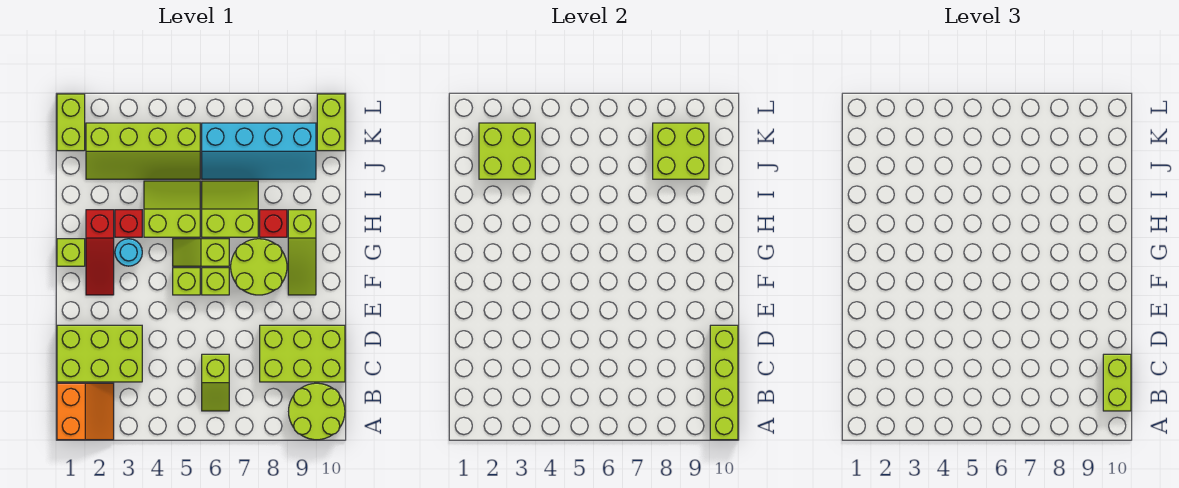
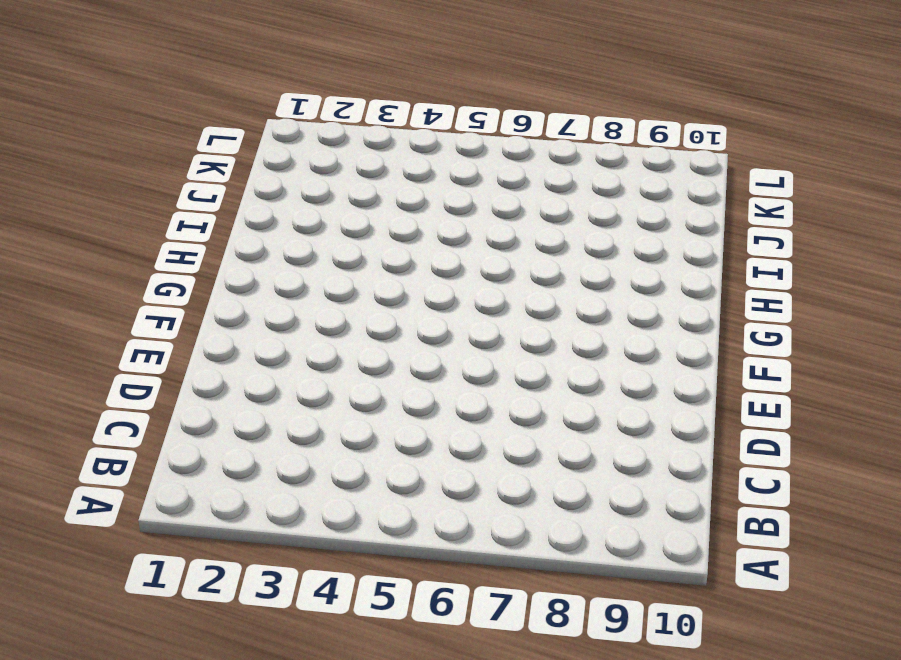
none -> orange slope A1:B2 level 1 top 1
none -> lime round brick A9:B10 level 1
none -> lime slope B6:C6 level 1 top C

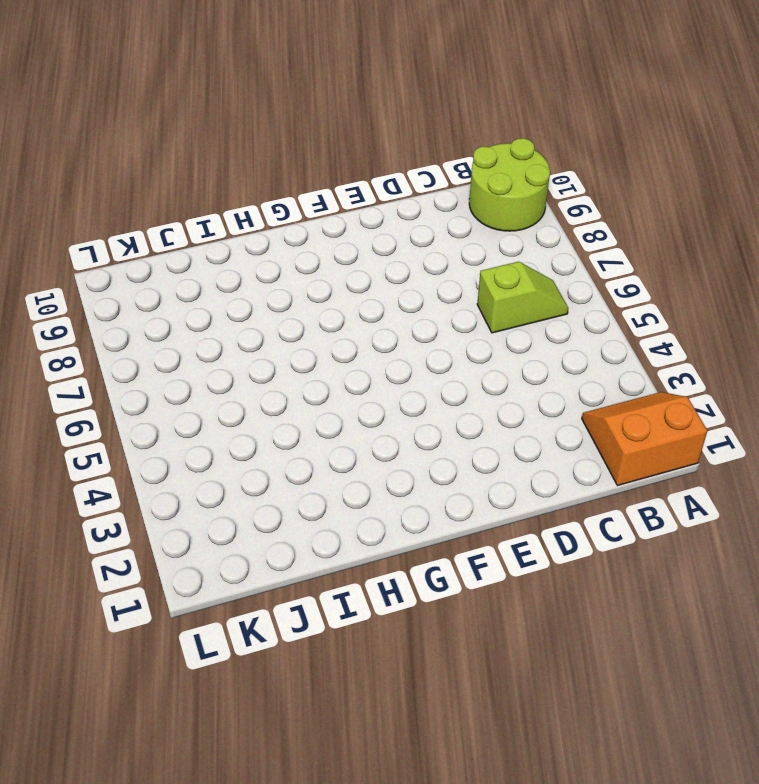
none -> lime brick C1:D3 level 1
none -> lime brick C8:D10 level 1
none -> red slope F2:H2 level 1 top H

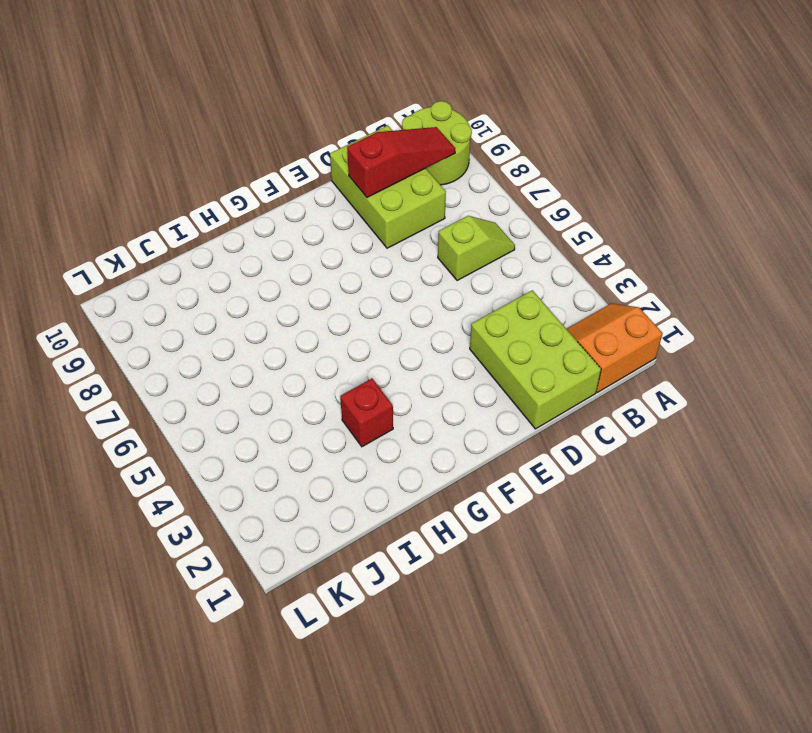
red slope B9:D9 level 2 top D -> red slope F2:H2 level 1 top H
none -> lime brick F5 level 1
none -> lime brick F6 level 1
none -> lime round brick F7:G8 level 1

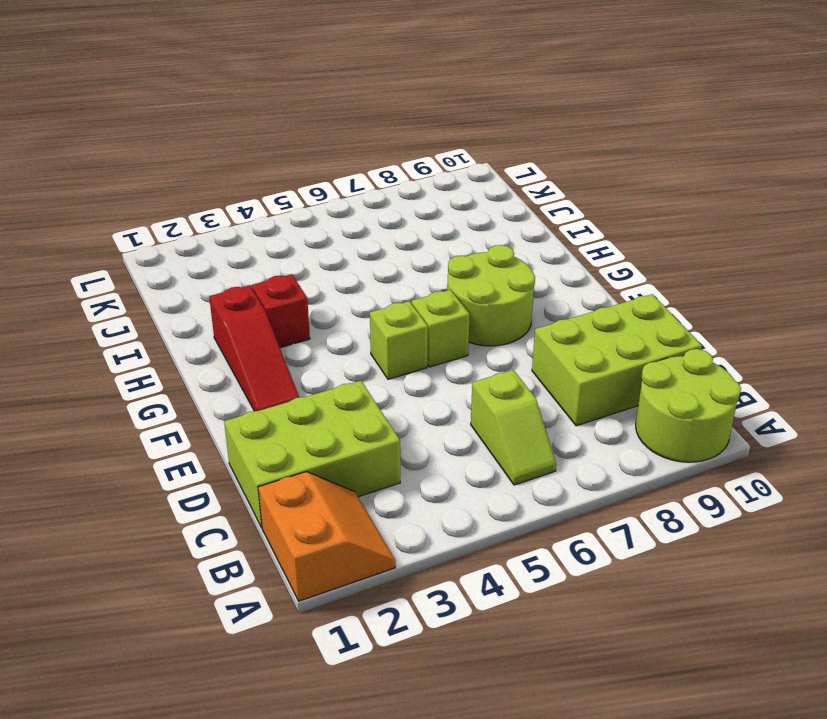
none -> lime slope F9:H9 level 1 top H
none -> lime brick G1 level 1
none -> cyan round brick G3 level 1

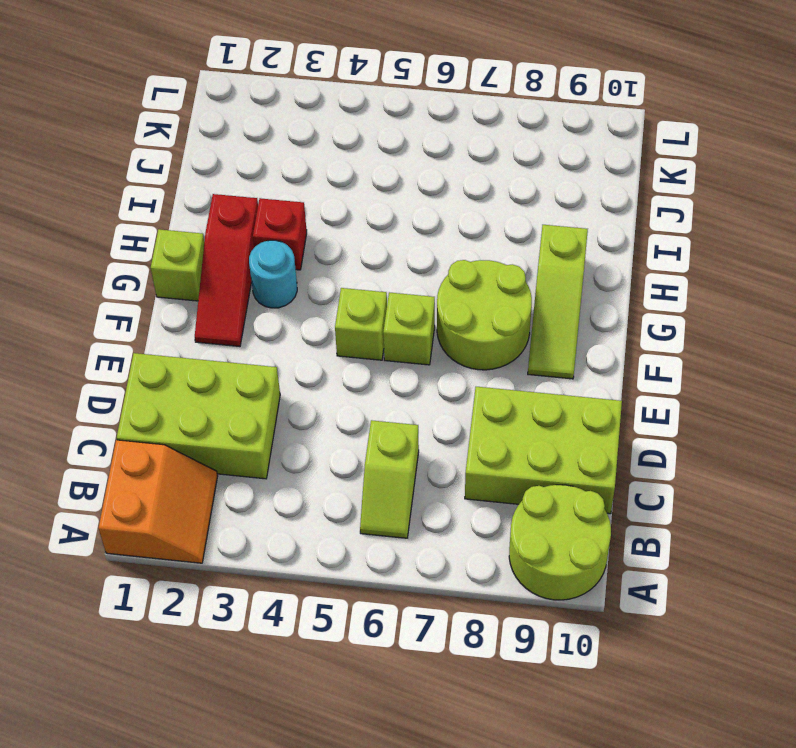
none -> lime slope G5:G6 level 1 top 6
none -> lime slope H4:I5 level 1 top H
none -> lime slope H6:I7 level 1 top H

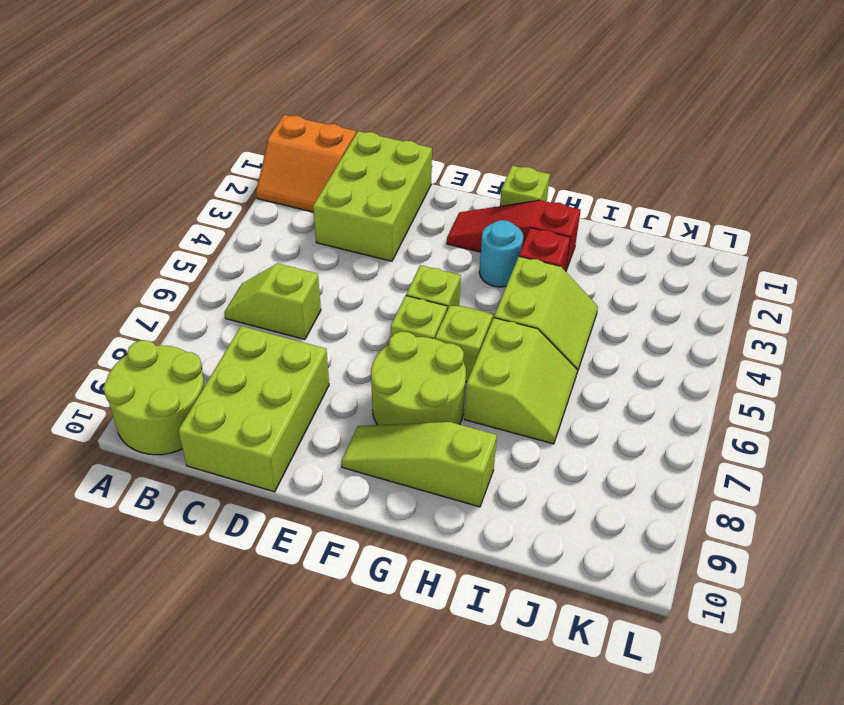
none -> red brick H8 level 1
none -> lime slope J2:K5 level 1 top K
none -> cyan slope J6:K9 level 1 top K

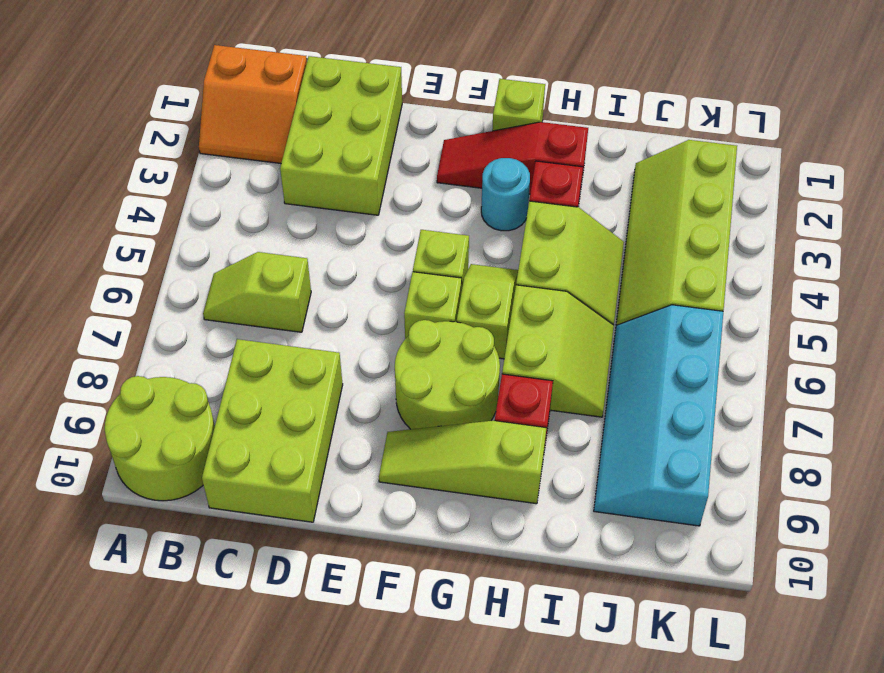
none -> lime brick K1:L1 level 1
none -> lime brick K10:L10 level 1
none -> lime brick A10:D10 level 2

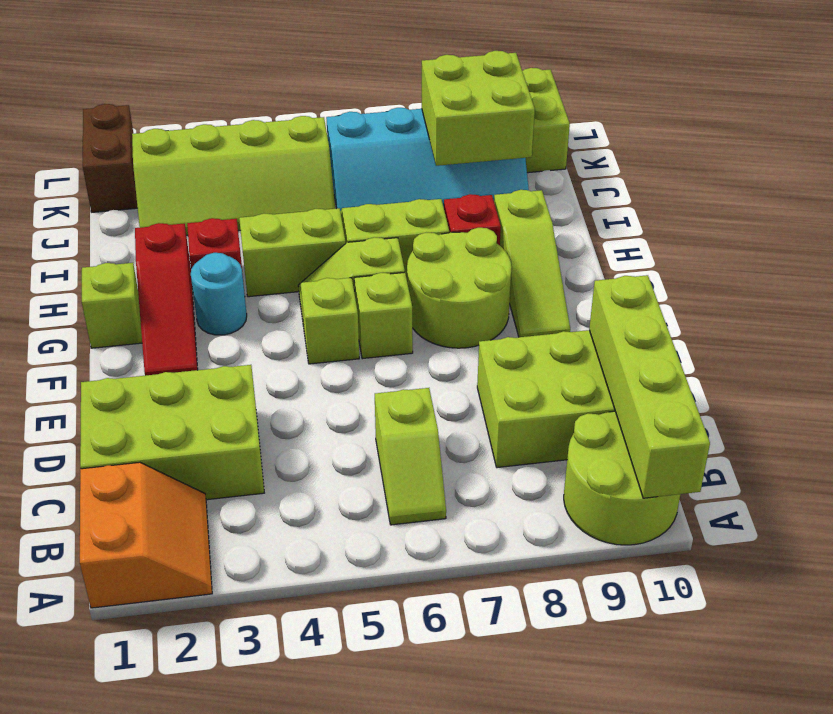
brown brick K1:L1 level 1 -> lime brick K1:L1 level 1
none -> lime brick J2:K3 level 2
none -> lime brick B10:C10 level 3

